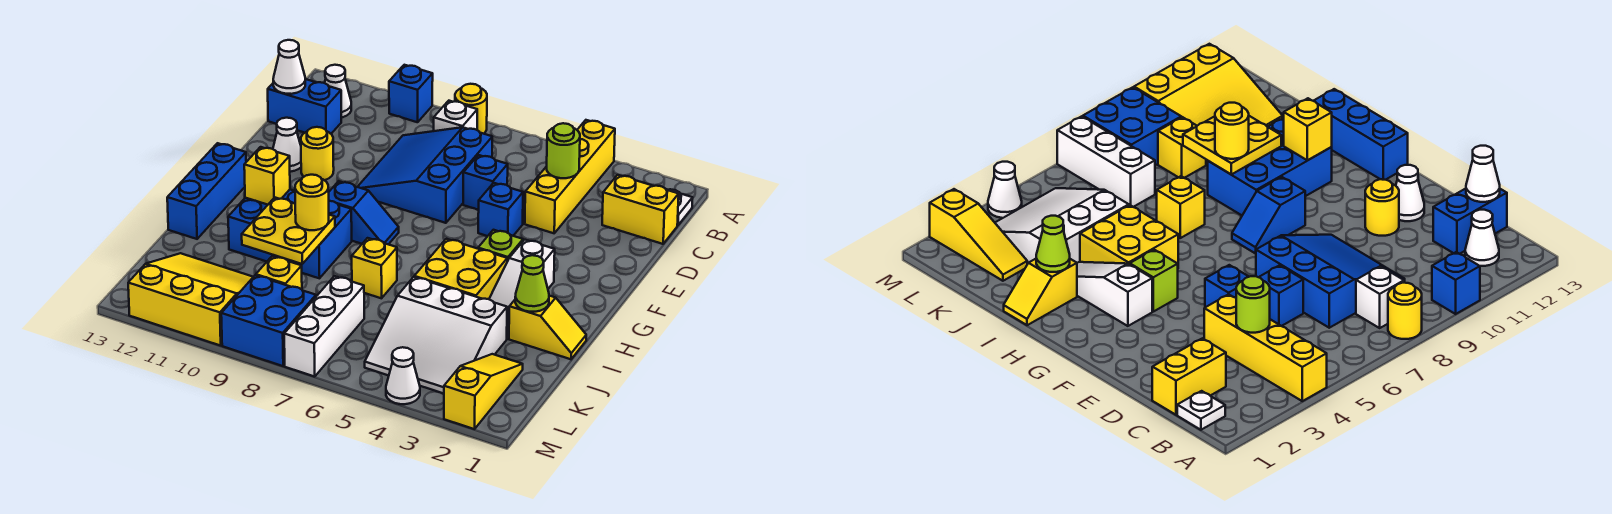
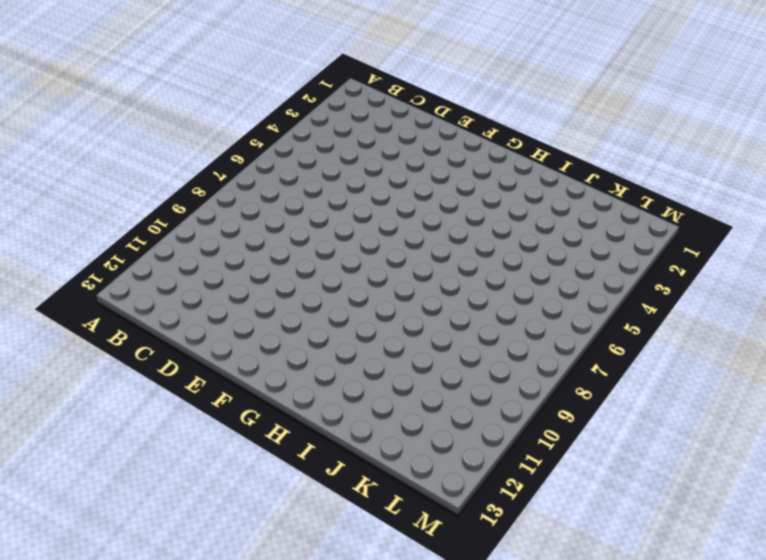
none -> yellow brick A4:D4 level 1
none -> yellow round brick A8 level 1
none -> blue brick A10 level 1
none -> white plate B1 level 1

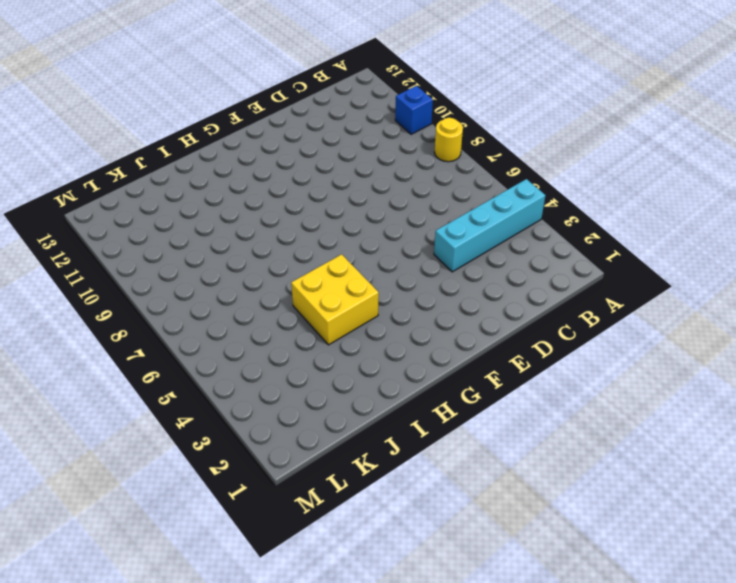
cyan brick A4:D4 level 1 -> yellow brick A4:D4 level 1
none -> white plate B1 level 1
none -> white brick B8 level 1
none -> white cone B12 level 1
none -> yellow brick C1:C2 level 1

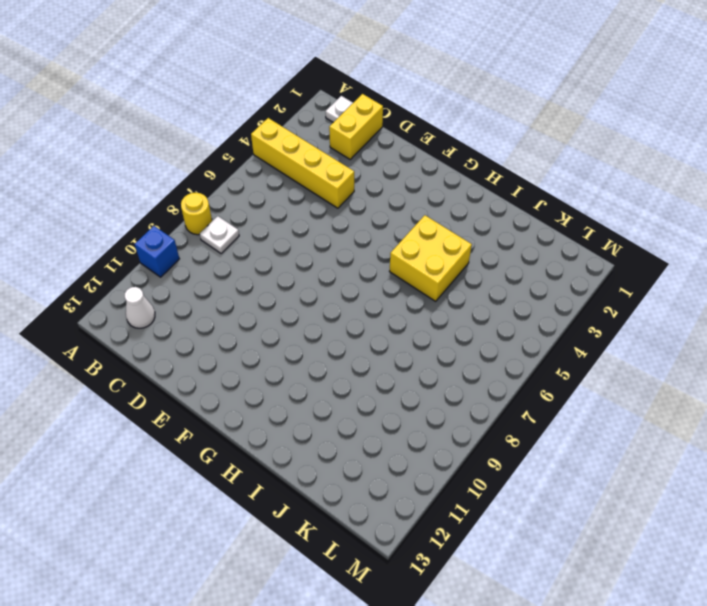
white plate B8 level 1 -> white brick B8 level 1
none -> blue slope C7:E9 level 1 top 7
none -> blue brick C12:C13 level 1
none -> blue brick D6 level 1
none -> blue brick E5 level 1

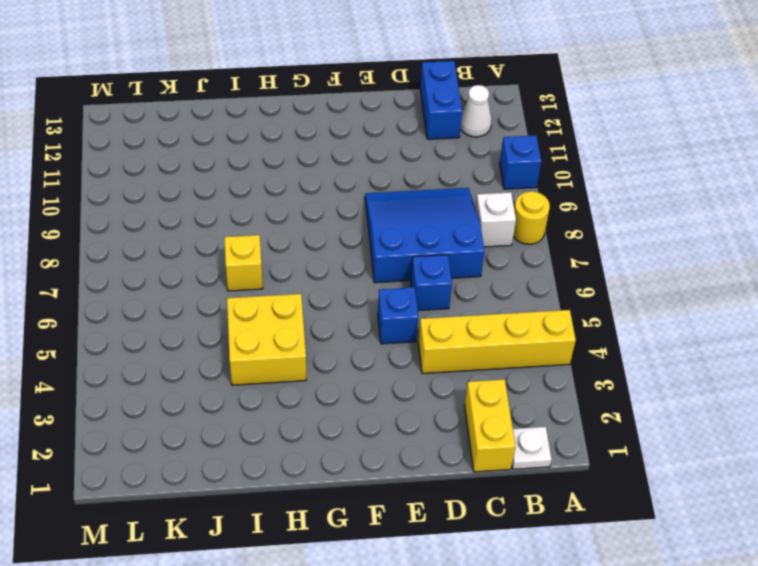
none -> yellow round brick E11 level 1
none -> white cone E12 level 1
none -> white slope G3:I3 level 1 top G
none -> lime brick G4 level 1

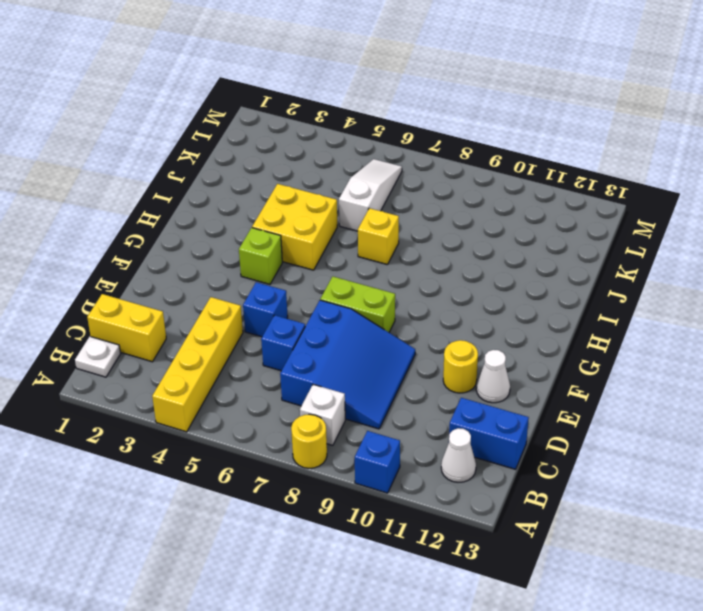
lime brick F7:F8 level 1 -> none
white slope J6:L6 level 1 top J -> white slope G3:I3 level 1 top G
none -> blue slope G8:G9 level 1 top 9
none -> blue brick G13:I13 level 1
none -> blue brick H9:I11 level 1
none -> yellow slope I1:I2 level 1 top 2

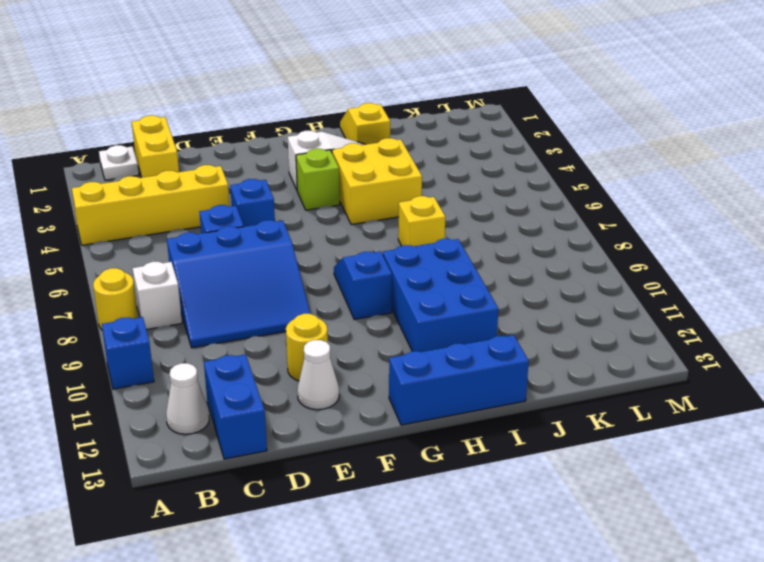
none -> white slope J3:L5 level 1 top J
none -> yellow slope K2:M2 level 1 top M
none -> white brick K7:M7 level 1
none -> yellow brick K9 level 1

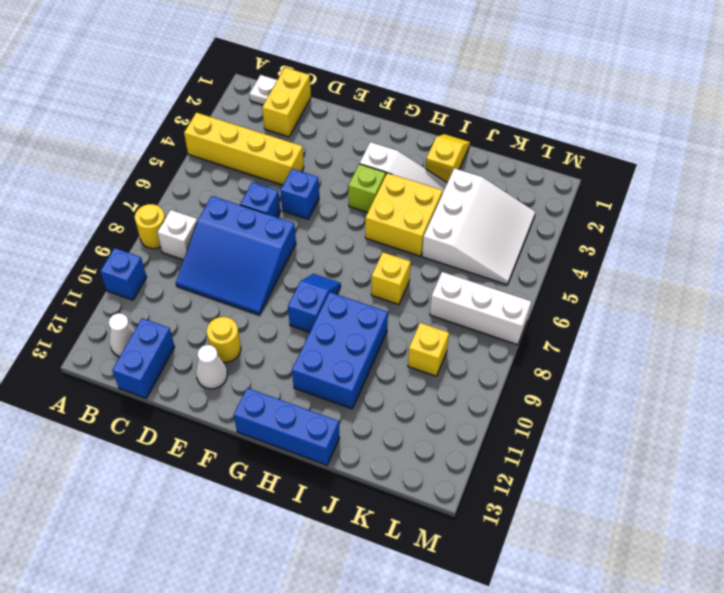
none -> yellow slope K2:M2 level 1 top M
none -> yellow slope K10:M12 level 1 top M
none -> blue brick L8:M9 level 1
none -> white cone M4 level 1

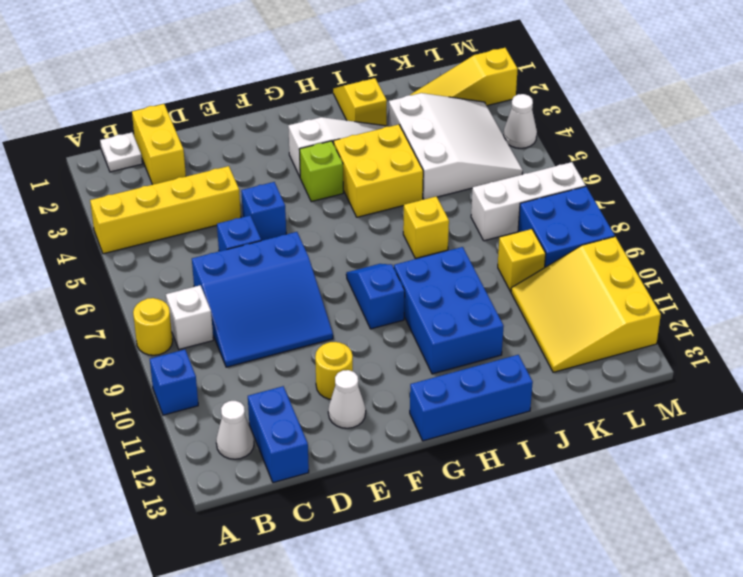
none -> lime round brick C4 level 2
none -> white cone C13 level 2
none -> yellow brick H11 level 2
none -> lime cone I2 level 2

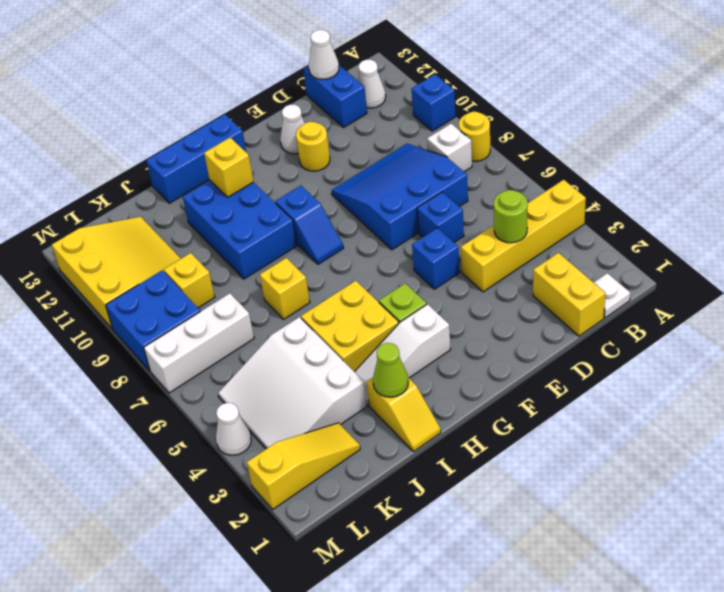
none -> yellow plate I9:J10 level 2
none -> yellow round brick I9 level 3

